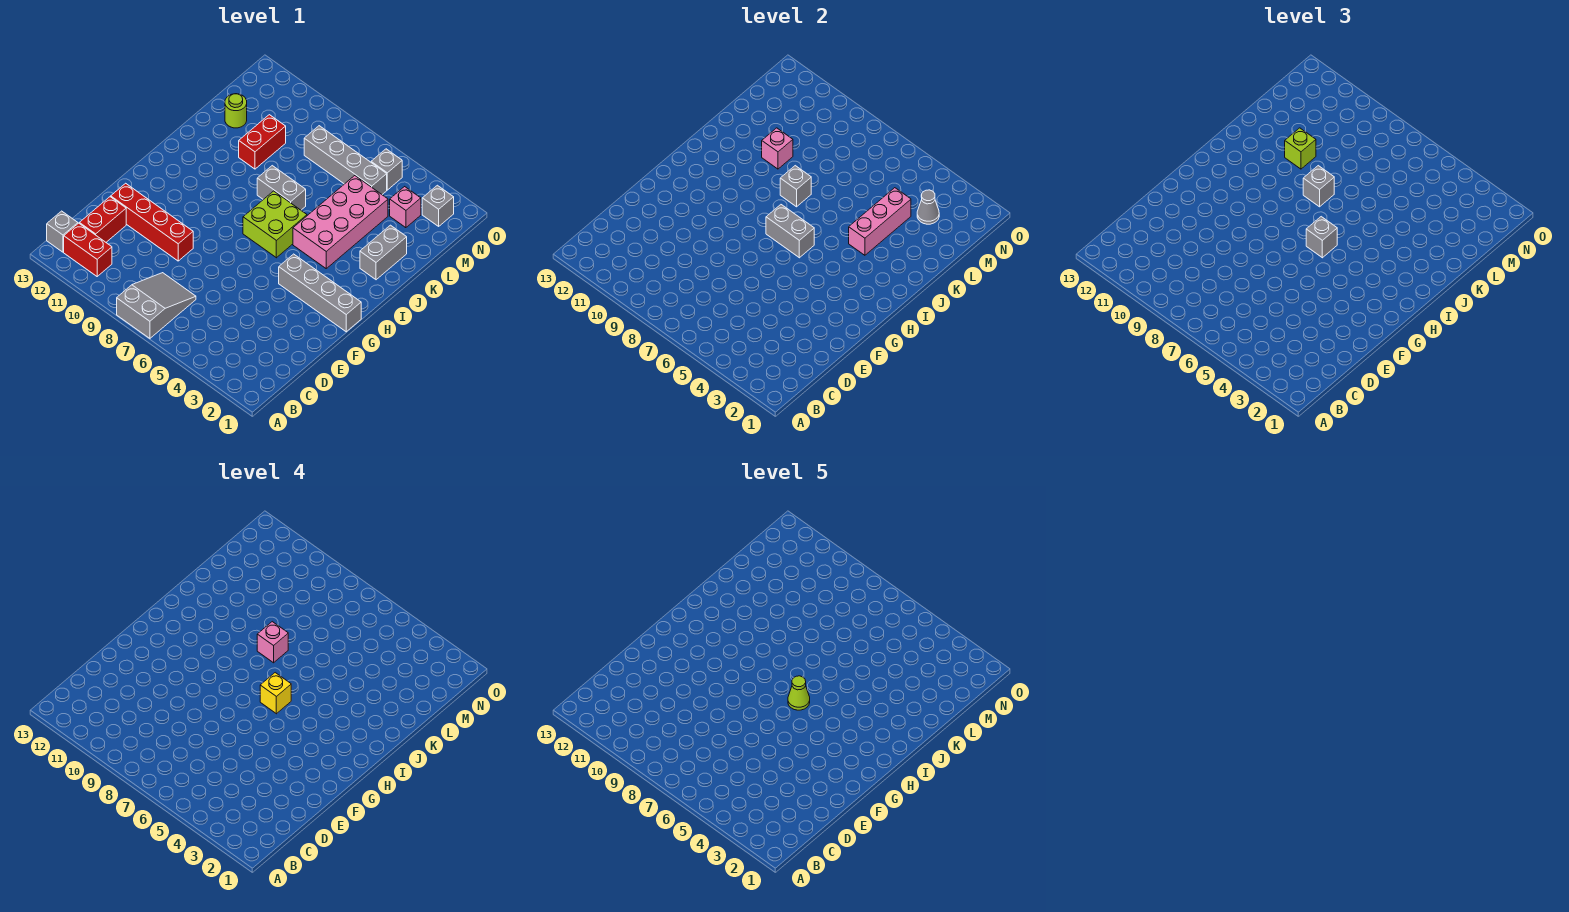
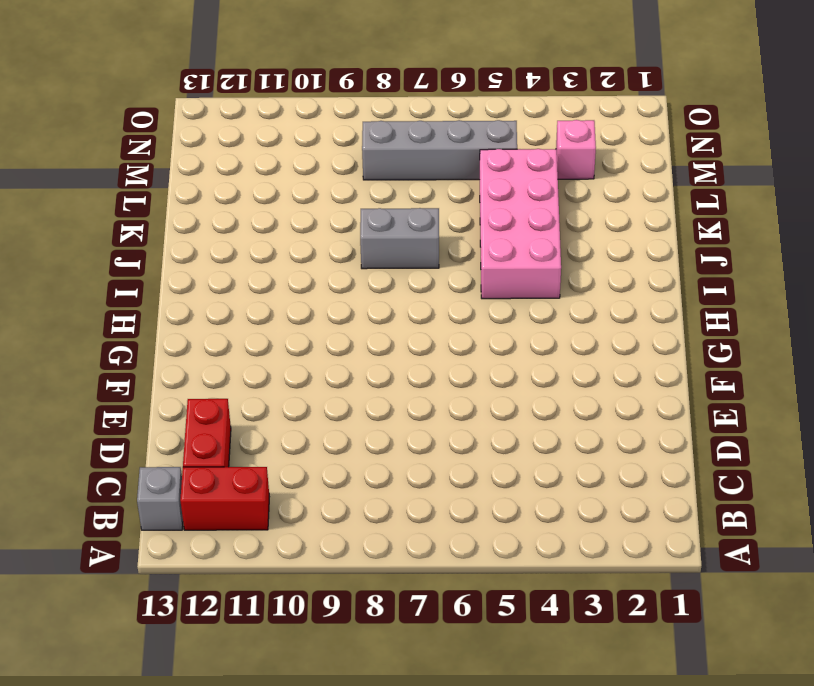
none -> grey slope A7:C8 level 1 top A
none -> red brick E9:E12 level 1
none -> grey brick G1:G4 level 1

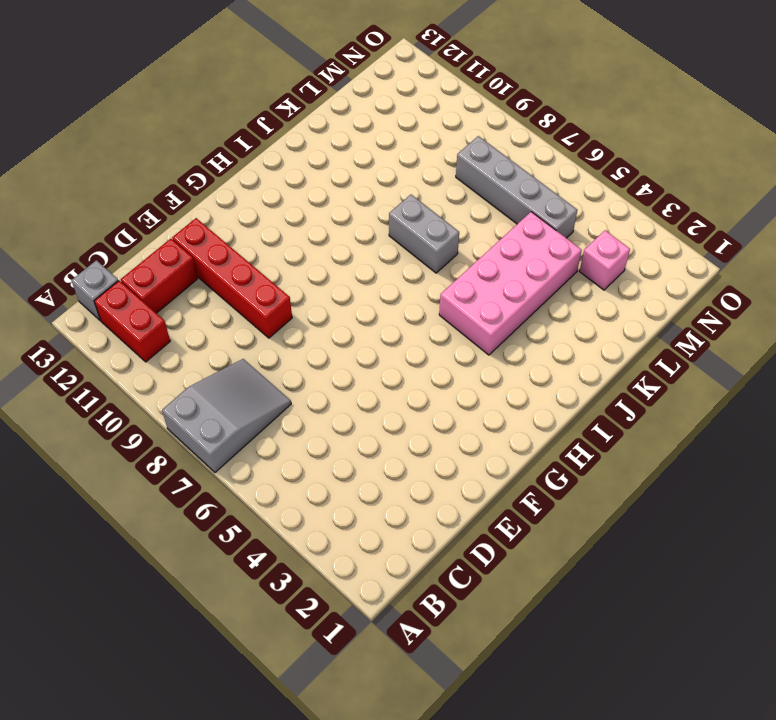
none -> grey brick G1:G4 level 1
none -> lime brick H6:I7 level 1
none -> grey brick J2:K2 level 1

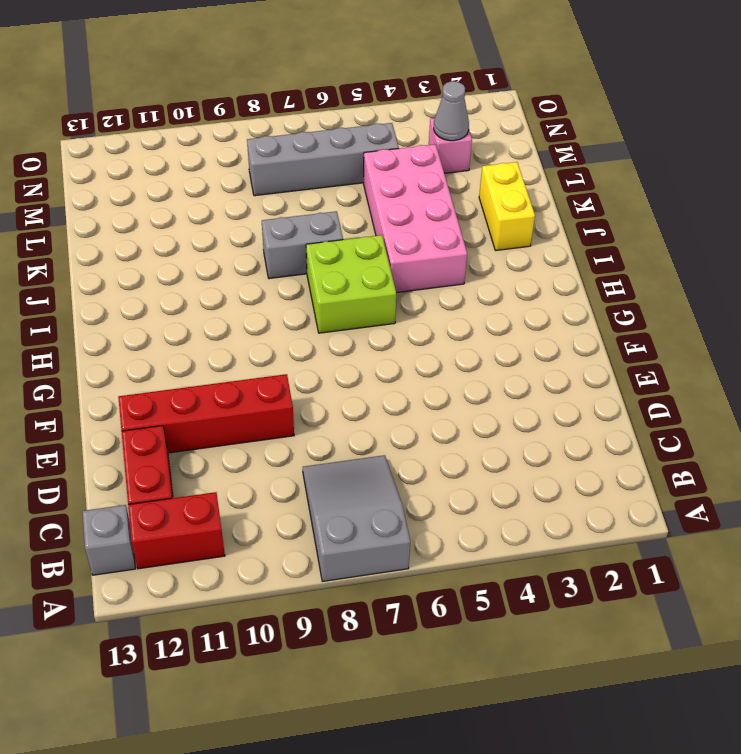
yellow brick J2:K2 level 1 -> grey brick J2:K2 level 1
none -> grey brick G1:G4 level 1
none -> red brick K10:L10 level 1
none -> lime round brick L12 level 1

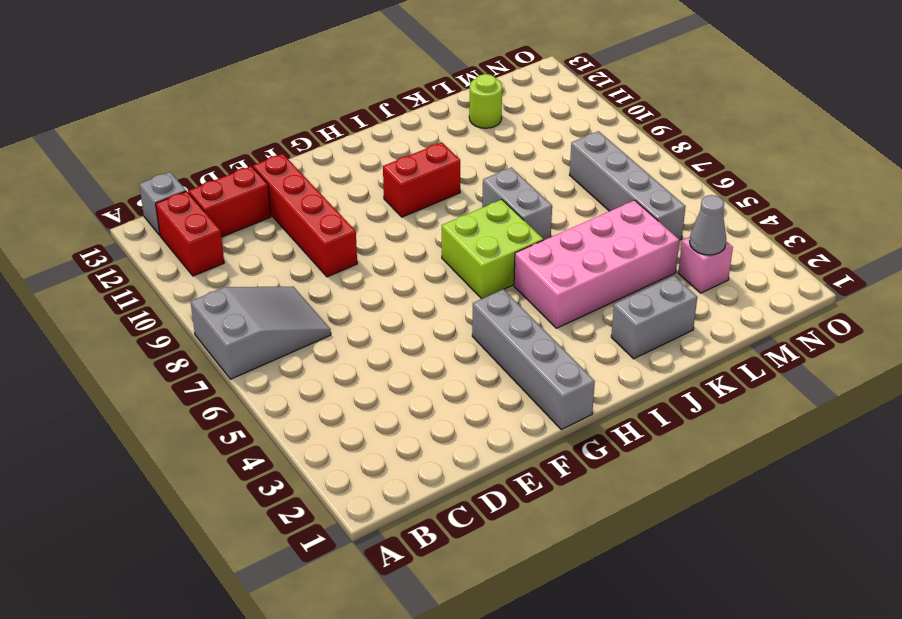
red brick H10:I10 level 1 -> red brick K10:L10 level 1
none -> grey brick N2 level 1
none -> grey brick N5 level 1
none -> grey brick H6:H7 level 2

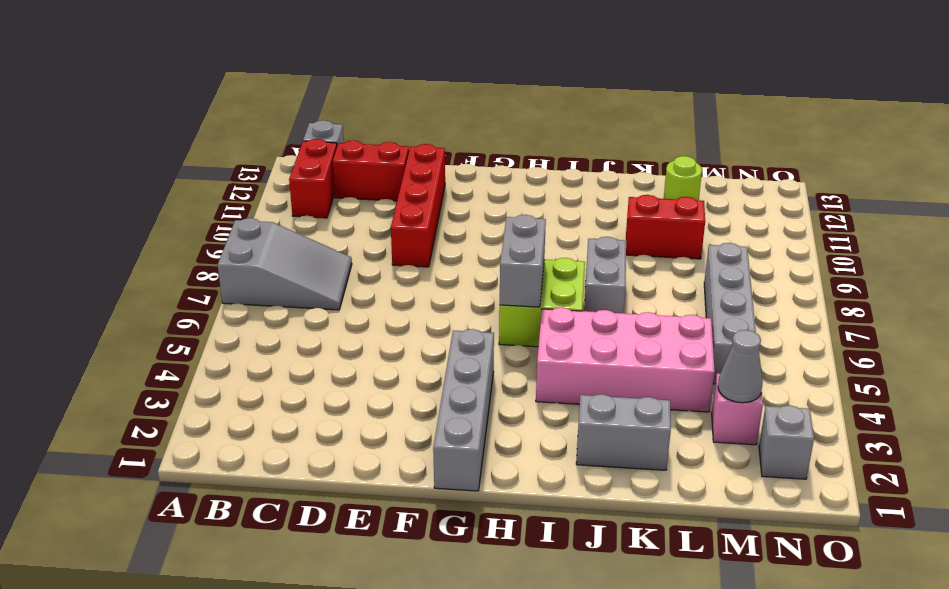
none -> grey brick N5 level 1
none -> pink brick J4:L4 level 2
none -> grey brick J8 level 2

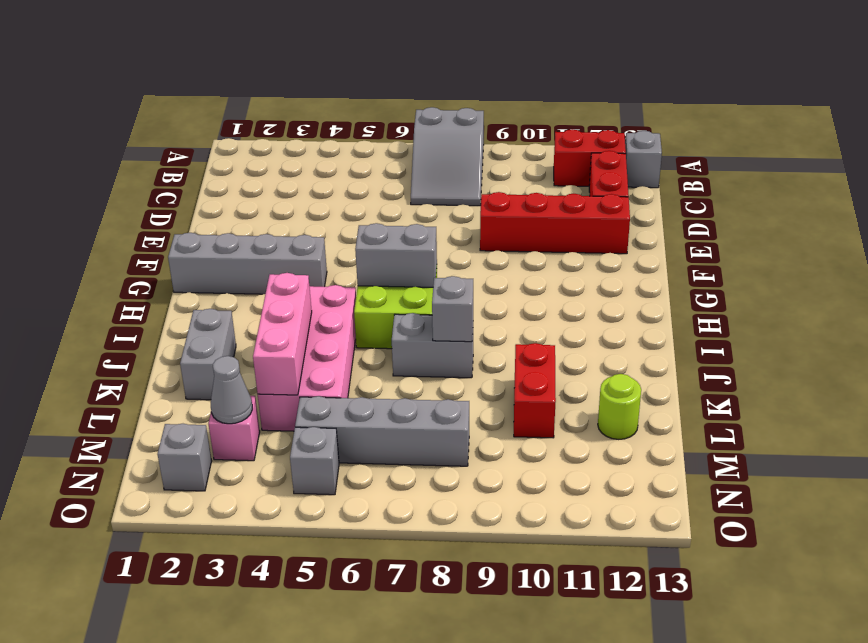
none -> pink brick K10 level 2
none -> grey brick H6 level 3
none -> grey brick J8 level 3

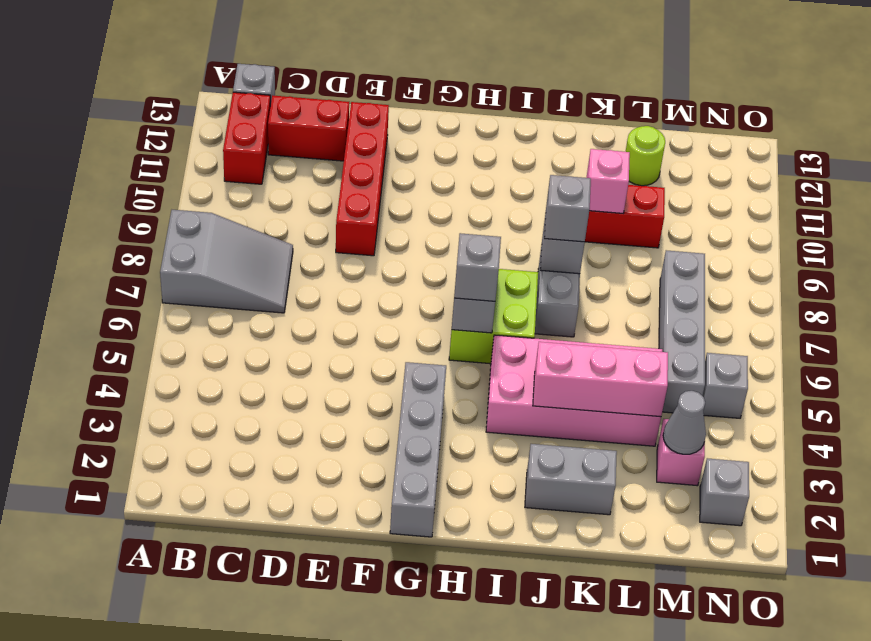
none -> lime brick K10 level 3
none -> yellow brick H6 level 4
none -> pink brick J8 level 4

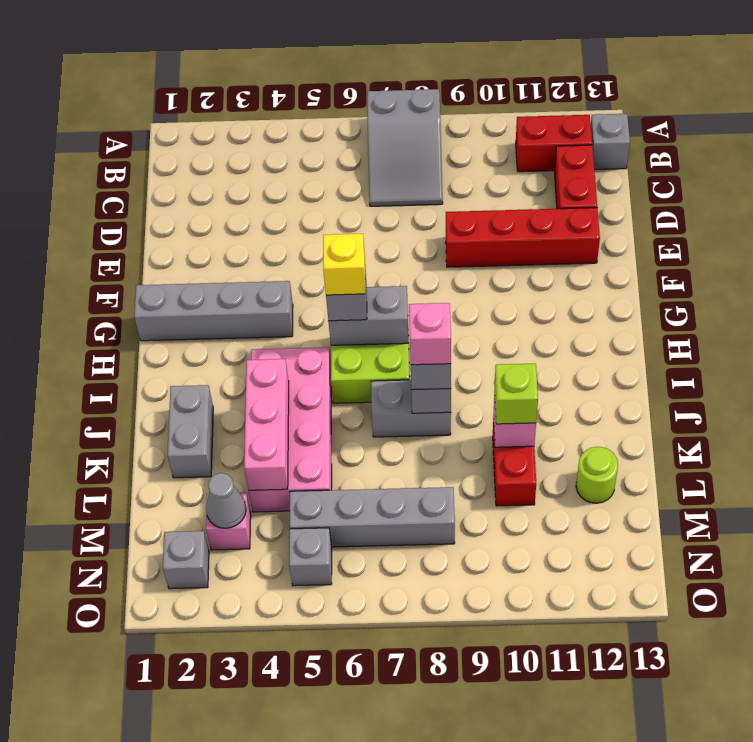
none -> lime cone H6 level 5

